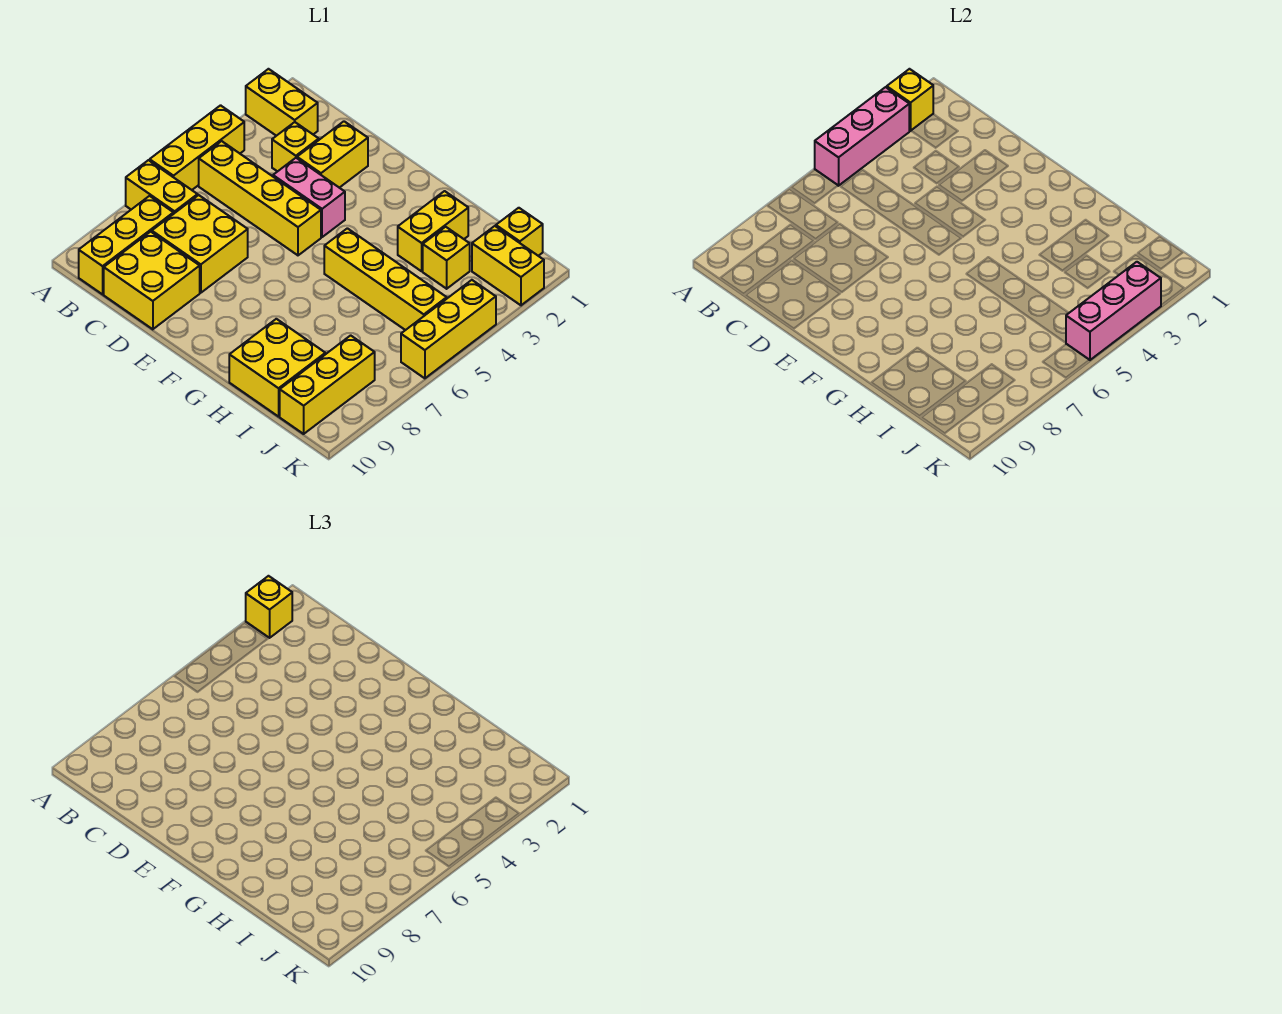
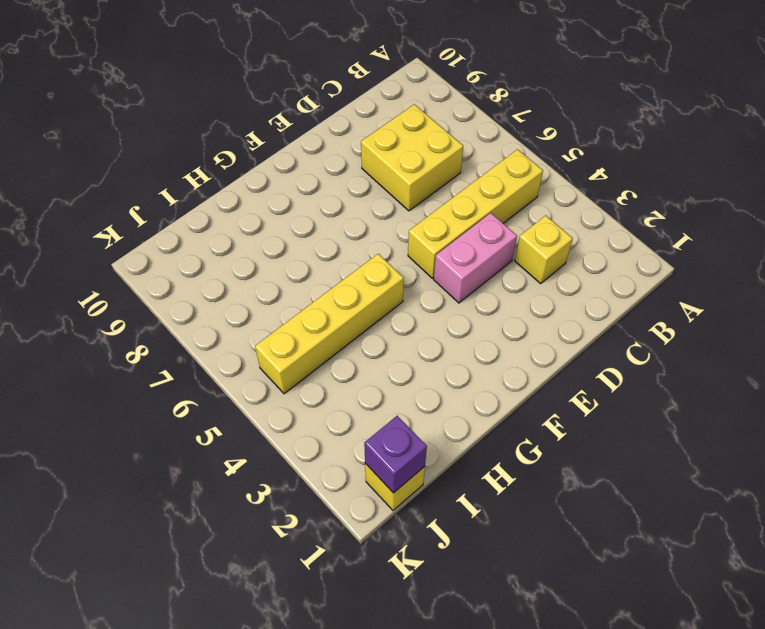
purple brick J1 level 2 -> none
none -> yellow brick A2:B2 level 1
none -> yellow brick A4:A6 level 1
none -> yellow brick A7:B7 level 1

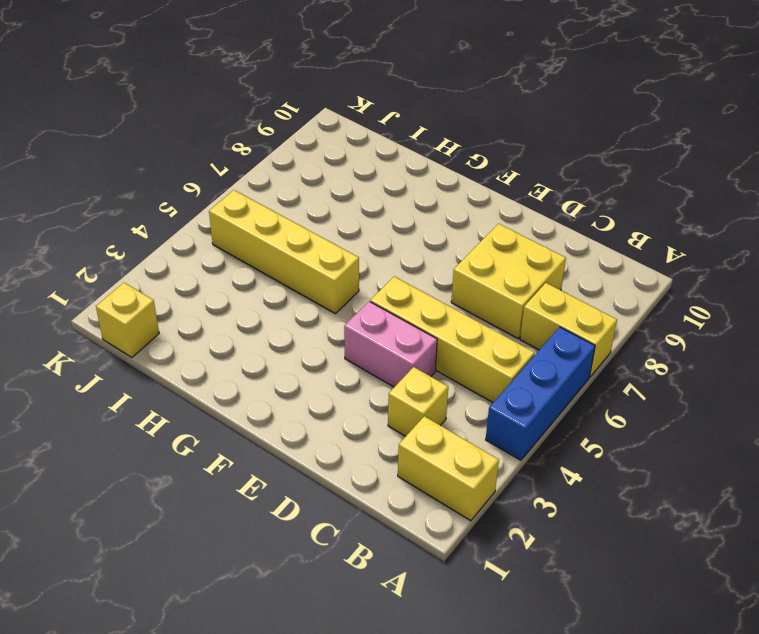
blue brick A4:A6 level 1 -> yellow brick A4:A6 level 1
none -> yellow brick B8:B10 level 1
none -> yellow brick C9:D10 level 1
none -> yellow brick D2:D3 level 1

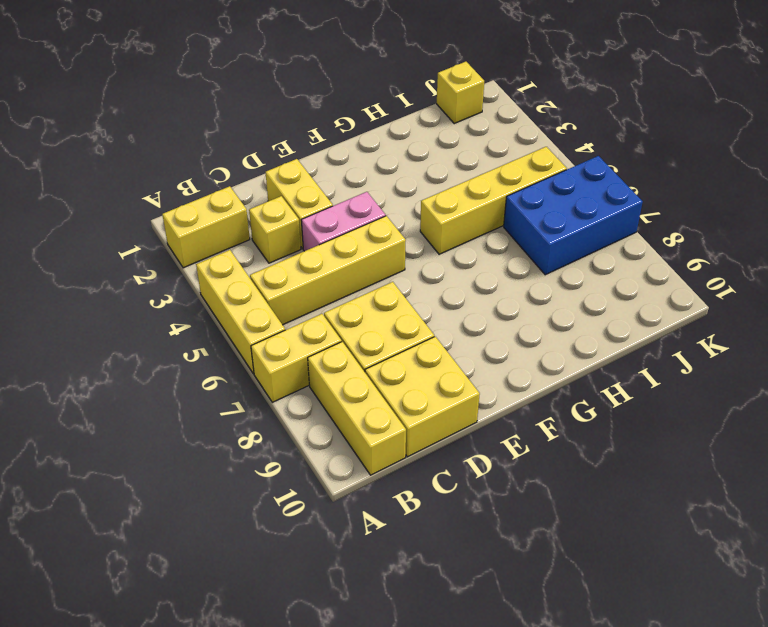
blue brick I6:K7 level 1 -> yellow brick K4:K6 level 1
none -> yellow brick H2:H3 level 1
none -> yellow brick H9:I10 level 1
none -> yellow brick I3 level 1

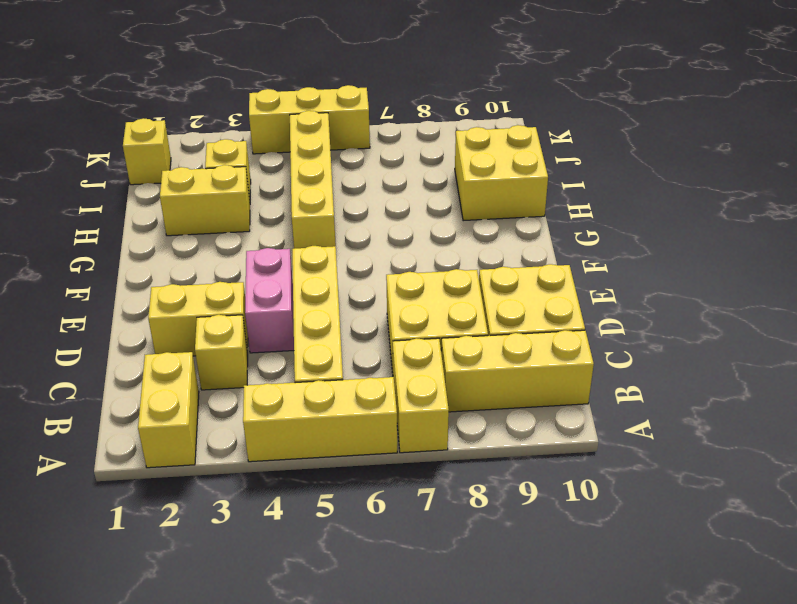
none -> yellow brick J2:K2 level 1
none -> yellow brick J8:J10 level 1
none -> yellow brick A2 level 2

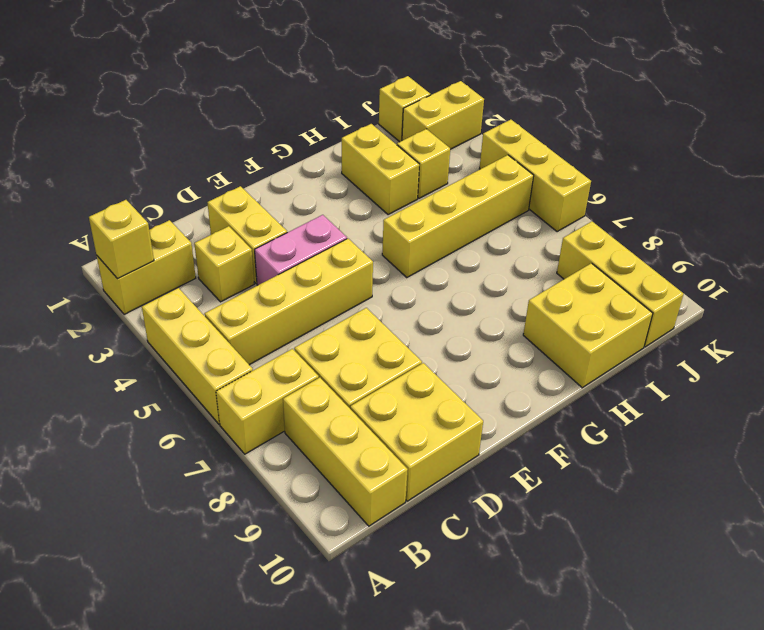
none -> pink brick A3:A5 level 2
none -> pink brick K3:K5 level 2
none -> yellow brick A2 level 3

